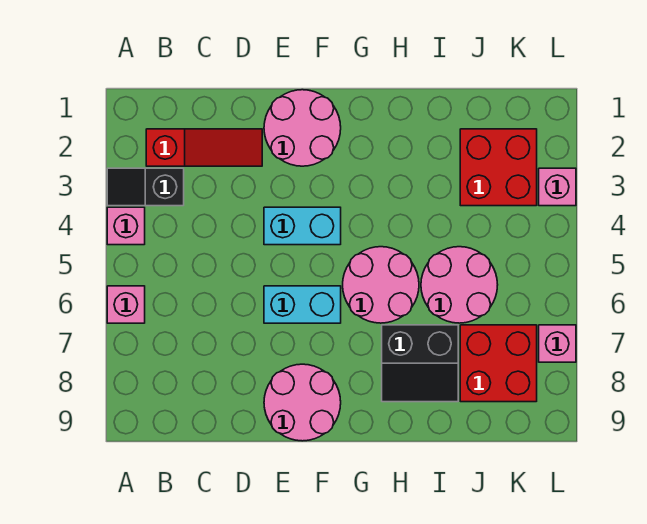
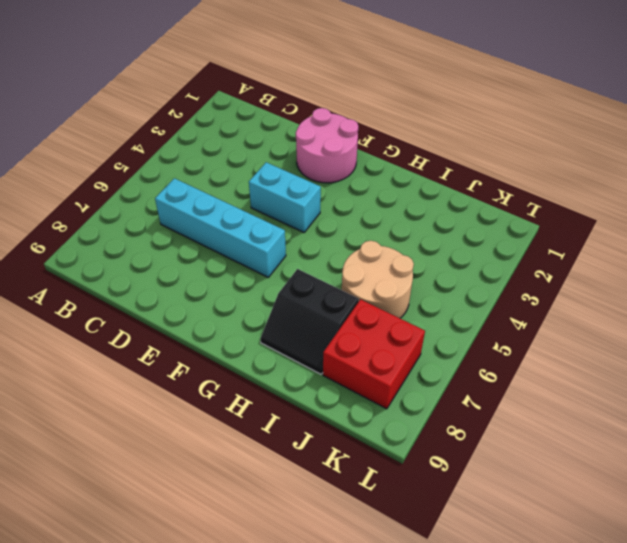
cyan brick C6:F6 level 1 -> cyan brick E6:F6 level 1
tan round brick I5:J6 level 1 -> pink round brick I5:J6 level 1
none -> black slope A3:B3 level 1 top B
none -> pink brick A4 level 1
none -> pink brick A6 level 1

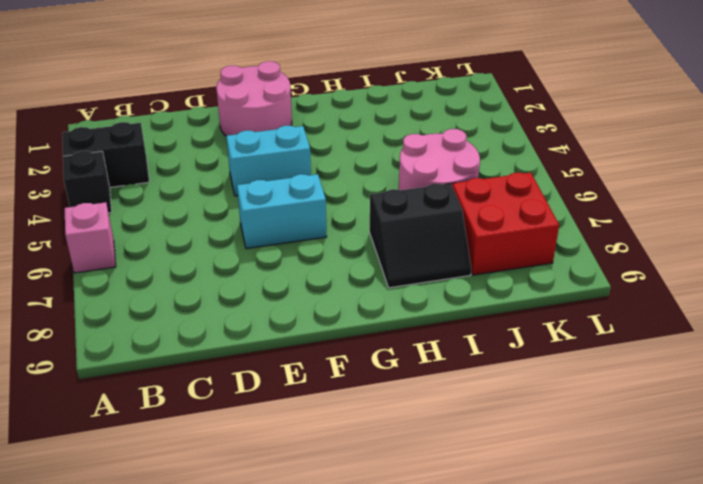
black brick A3:B3 level 1 -> black slope A3:B3 level 1 top B
black brick A4 level 1 -> pink brick A4 level 1
none -> red slope B2:D2 level 1 top B
none -> pink round brick E8:F9 level 1
none -> pink round brick G5:H6 level 1

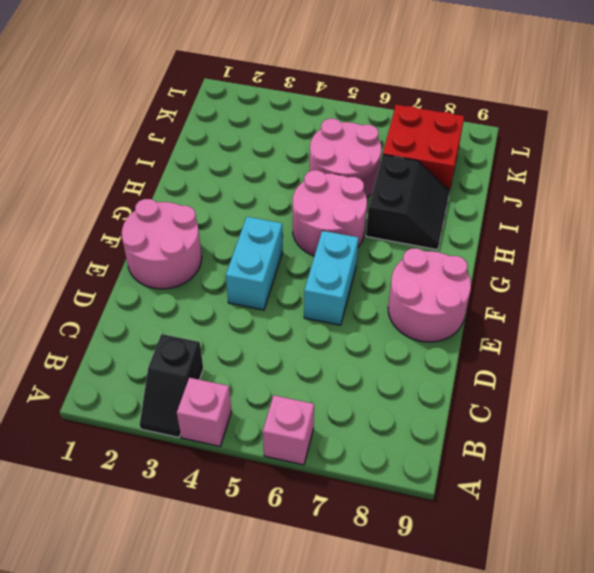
none -> red slope B2:D2 level 1 top B
none -> red brick J2:K3 level 1
none -> pink brick L3 level 1

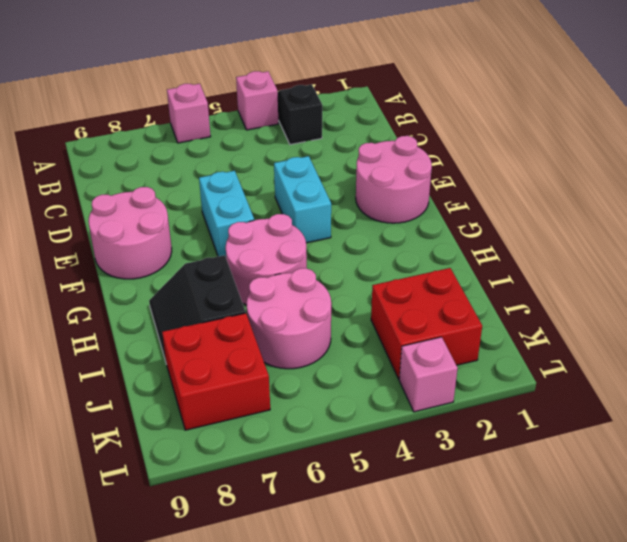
none -> red slope B2:D2 level 1 top B
none -> pink brick L7 level 1

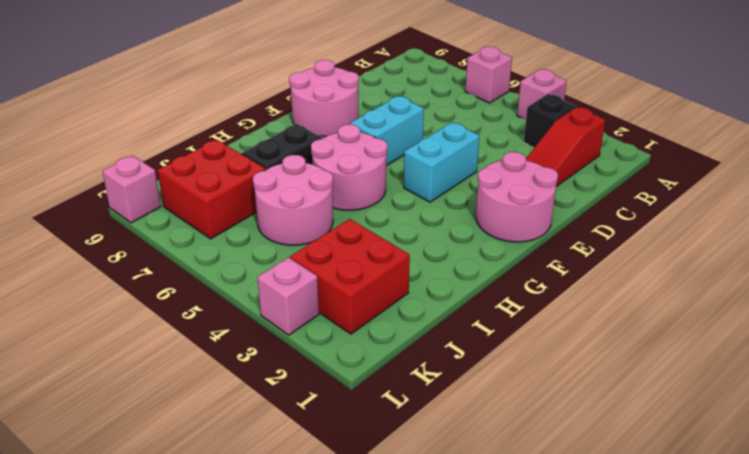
pink brick L9 level 1 -> pink brick L7 level 1

